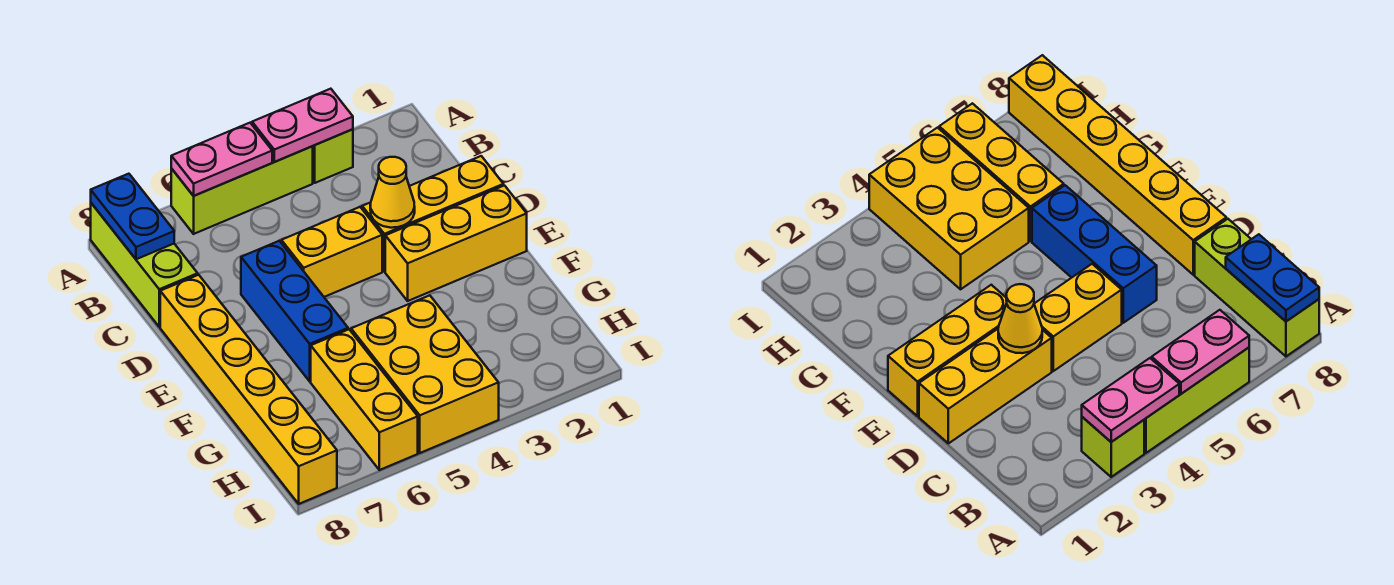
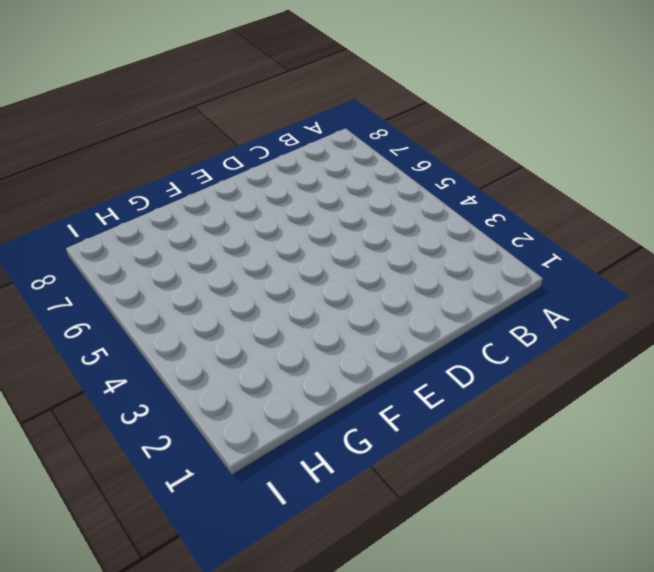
none -> lime brick A3 level 1
none -> lime brick A4:A6 level 1
none -> lime brick A8:C8 level 1

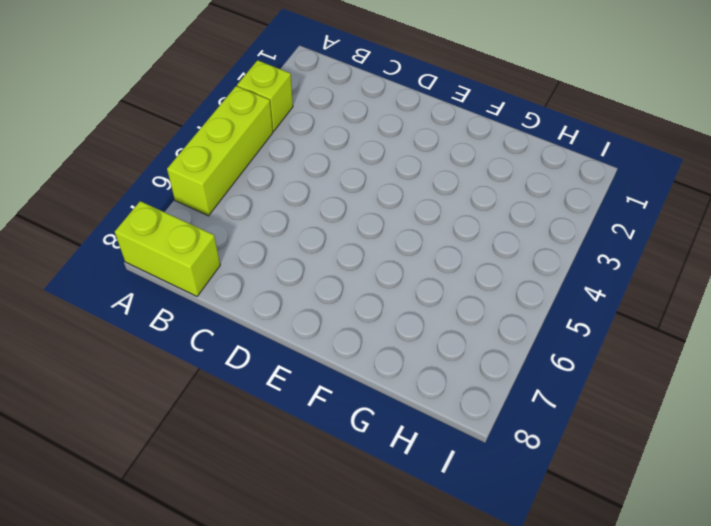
lime brick A8:B8 level 1 -> lime brick A8:C8 level 1
none -> yellow brick D1:D3 level 1
none -> yellow brick D4:D5 level 1
none -> blue brick D6:F6 level 1

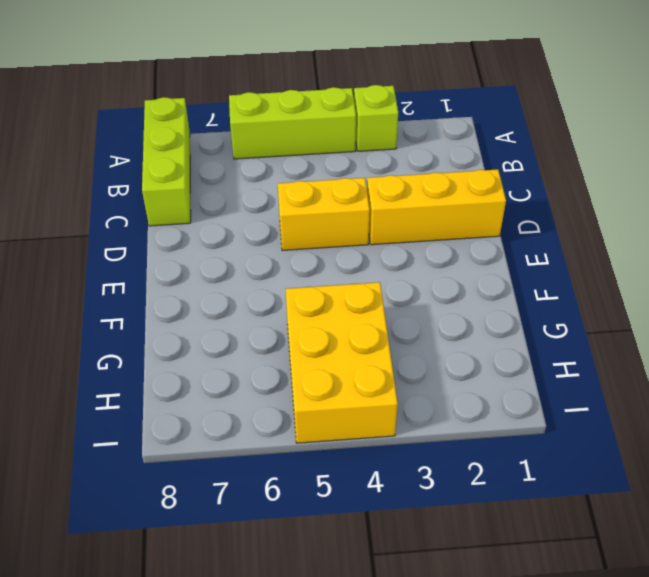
none -> blue brick D6:F6 level 1
none -> yellow brick D8:I8 level 1
none -> yellow brick E1:E3 level 1

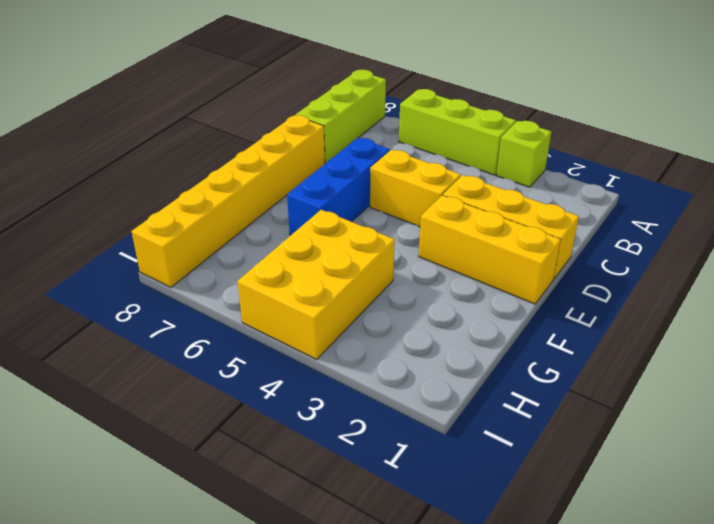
none -> yellow brick G6:I6 level 1
none -> pink plate A3:A4 level 2
none -> pink plate A5:A6 level 2

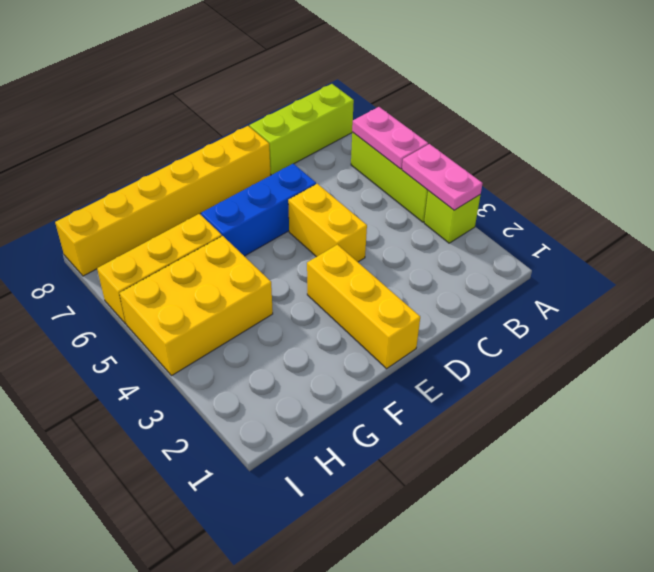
none -> yellow brick D1:D3 level 1
none -> blue plate A8:B8 level 2
none -> yellow cone D3 level 2

